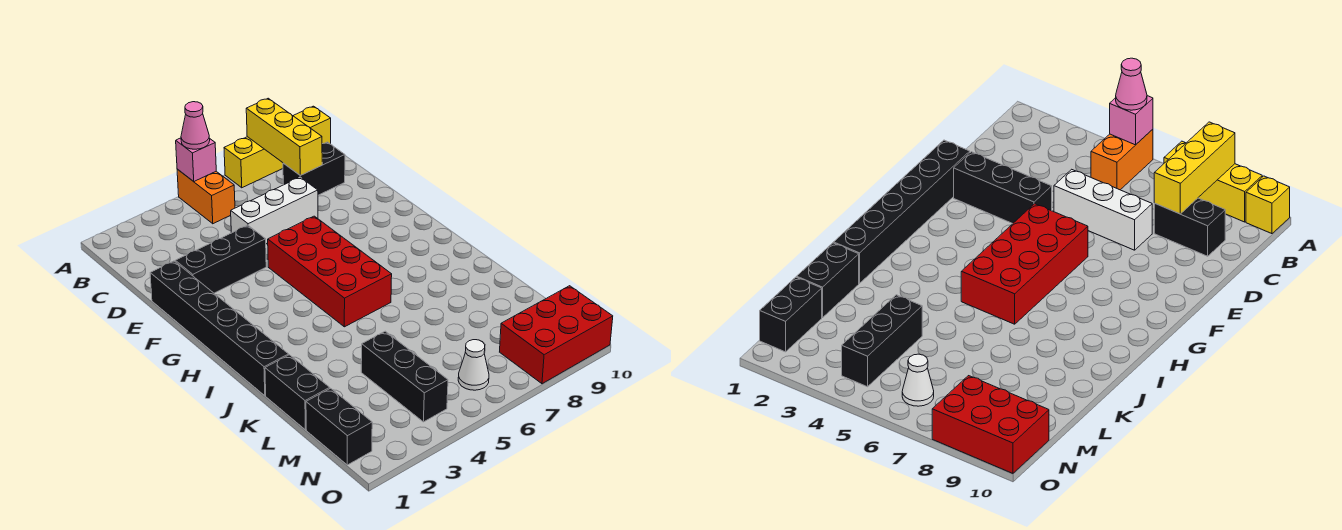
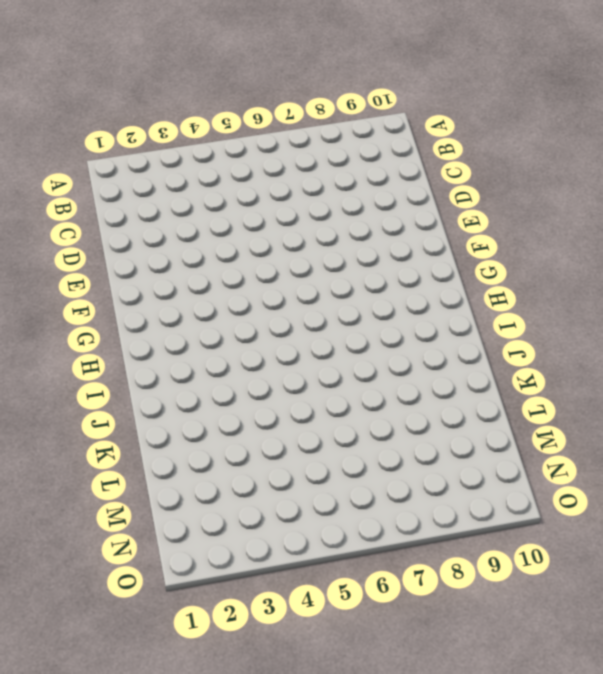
none -> orange brick A5:B5 level 1
none -> yellow brick A7:A9 level 1
none -> yellow brick A10 level 1

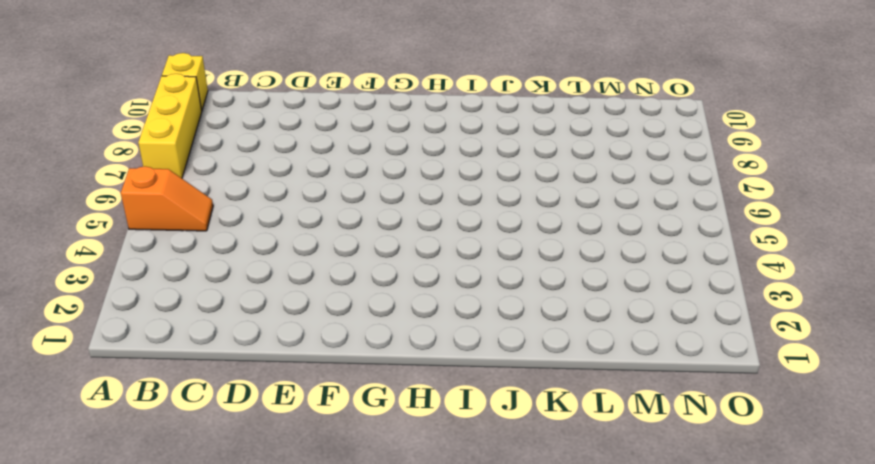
orange slope A5:B5 level 1 top A -> orange brick A5:B5 level 1
none -> black brick C8:C9 level 1
none -> white brick D5:D7 level 1
none -> black brick E1:J1 level 1

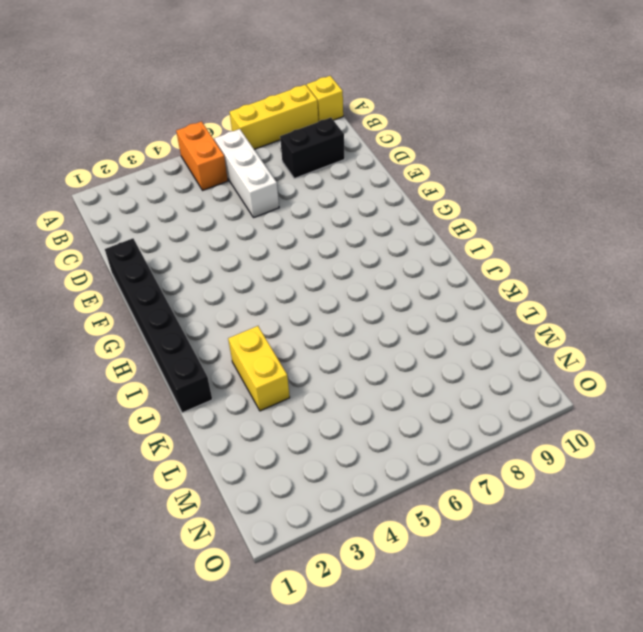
white brick B6:D6 level 1 -> white brick D5:D7 level 1
yellow brick J3:K3 level 1 -> none
none -> black brick E2:E4 level 1
none -> red brick F5:I6 level 1
none -> black brick K1:L1 level 1

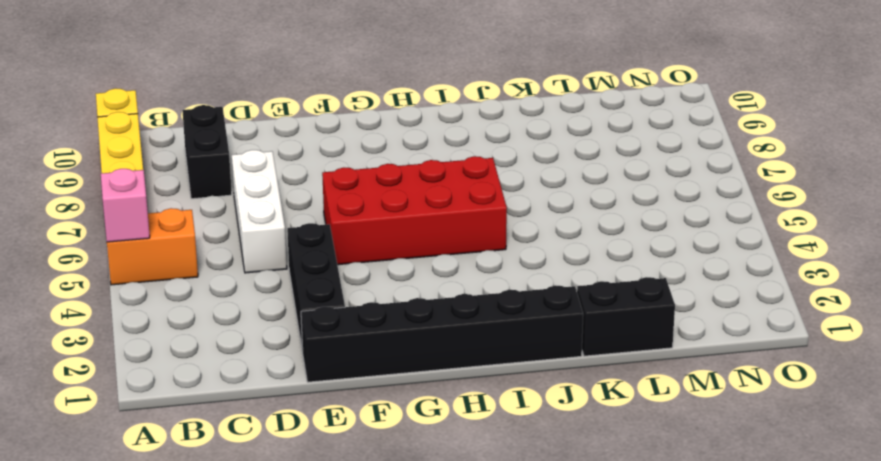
none -> black brick L4:N4 level 1
none -> black brick M1:N1 level 1
none -> white cone N6 level 1

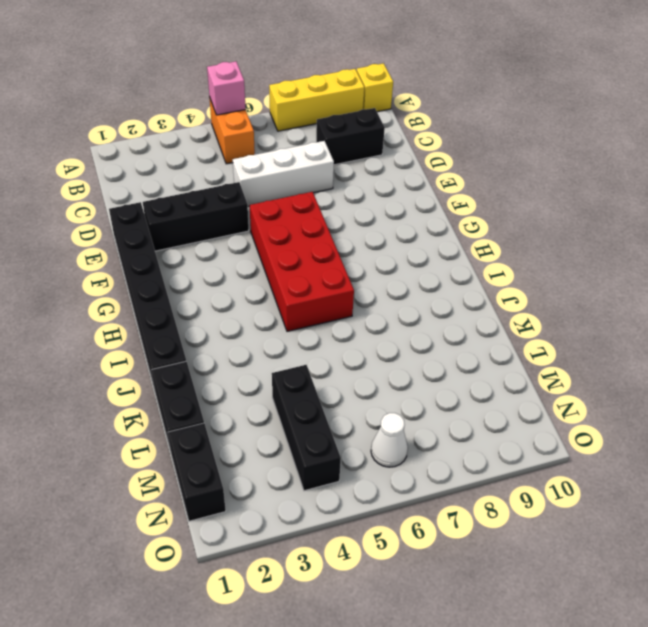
none -> red brick N8:O10 level 1
none -> yellow brick A8:C8 level 2
none -> pink cone A5 level 3

